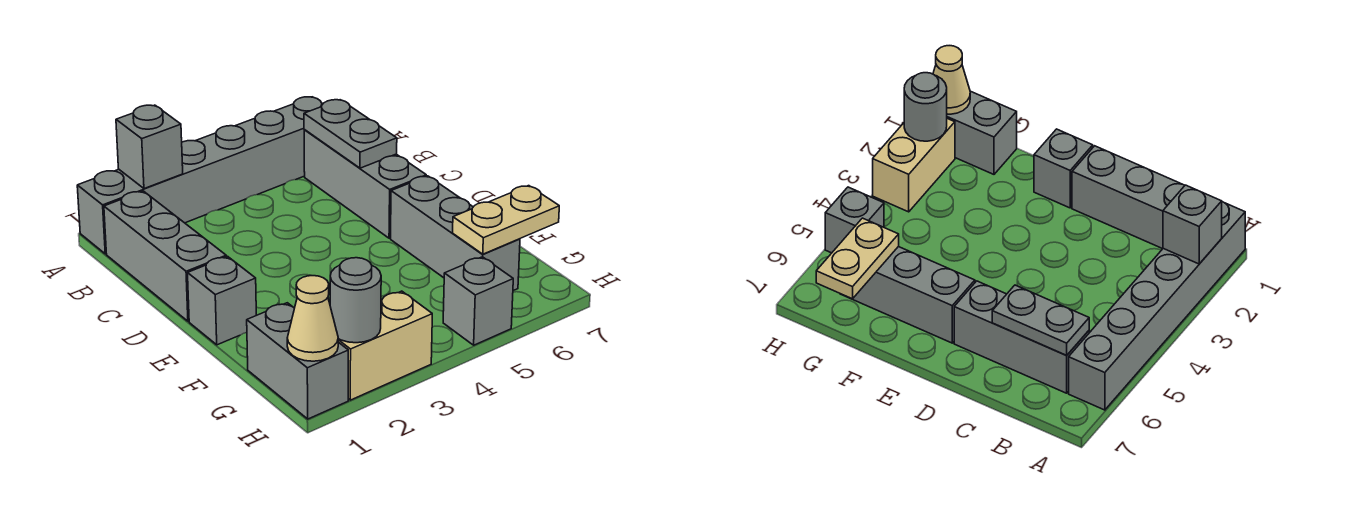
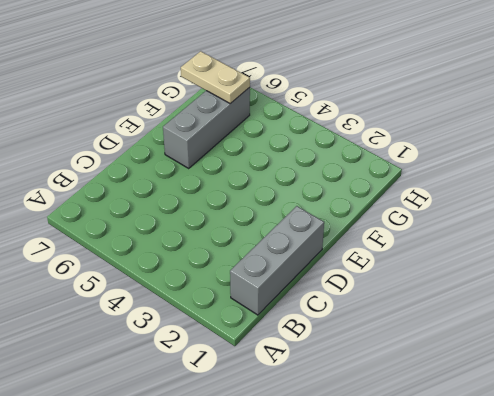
none -> grey brick A1:A6 level 1
none -> grey brick B6:D6 level 1
none -> grey brick E1 level 1

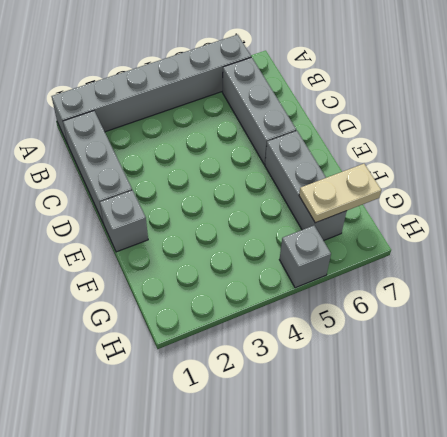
none -> grey brick G1:H1 level 1
none -> tan brick H2:H3 level 1
none -> grey brick A2 level 2

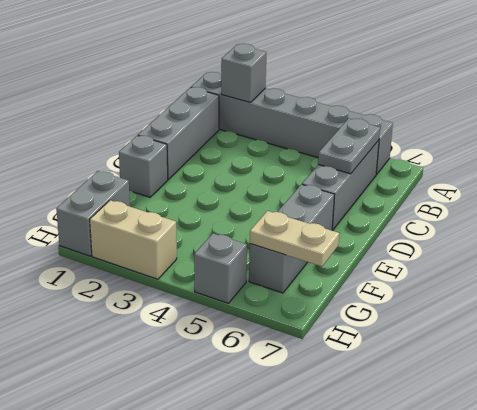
none -> tan cone H1 level 2
none -> grey round brick H2 level 2

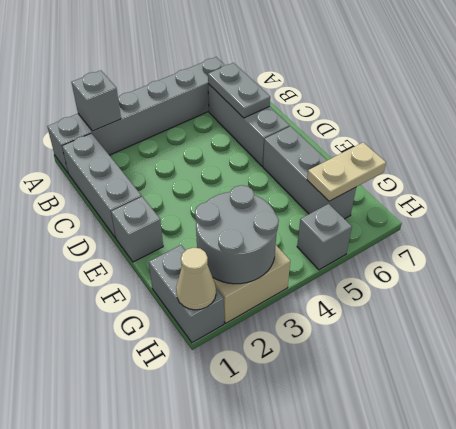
grey round brick G2:H3 level 2 -> grey round brick H2 level 2

